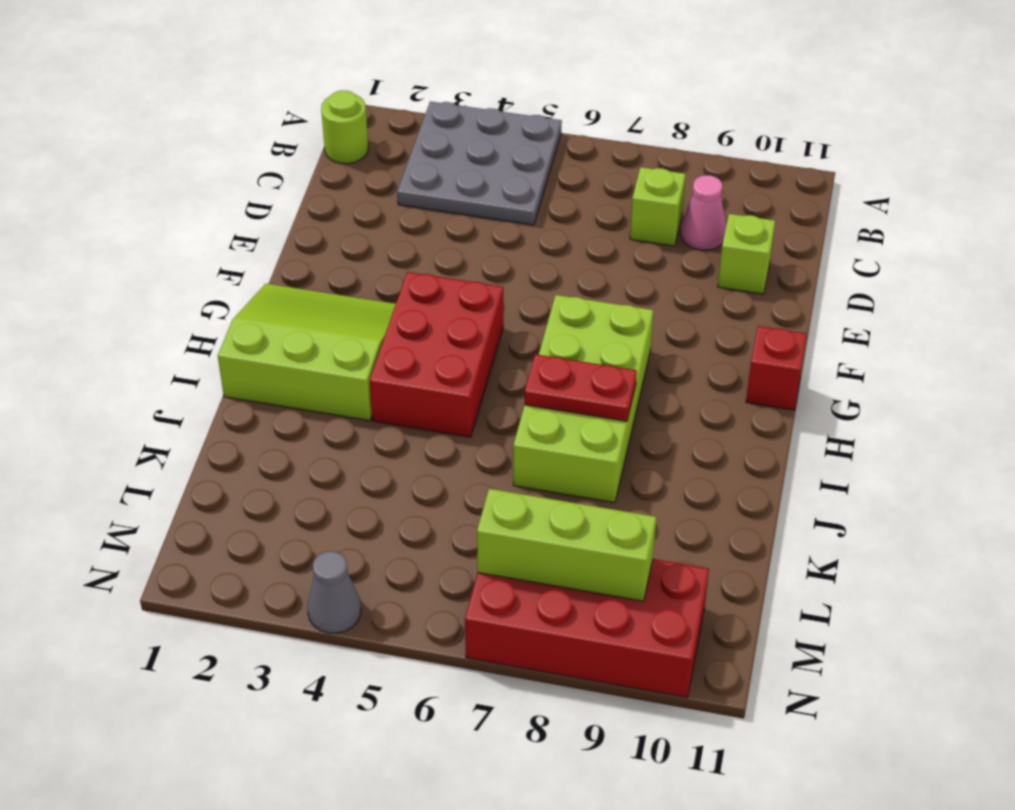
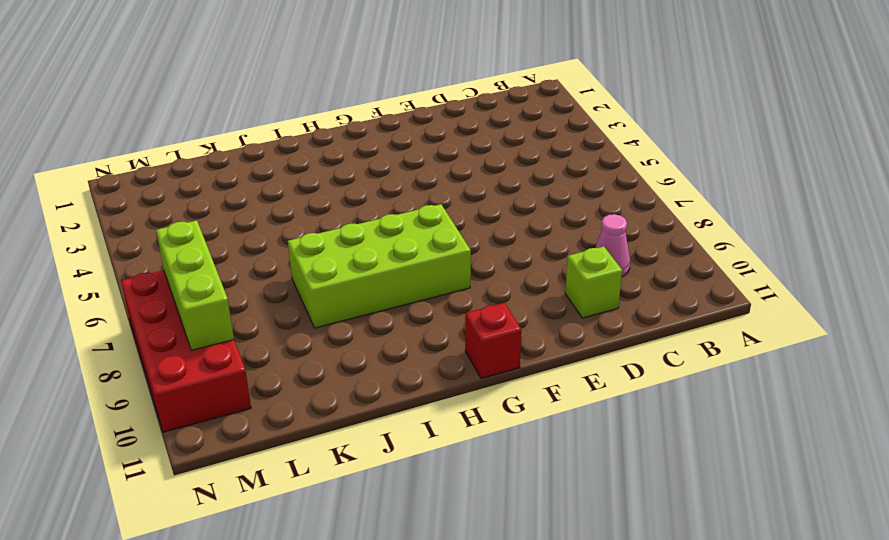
none -> grey plate A3:C5 level 1
none -> lime round brick B1 level 1
none -> lime brick C8 level 1

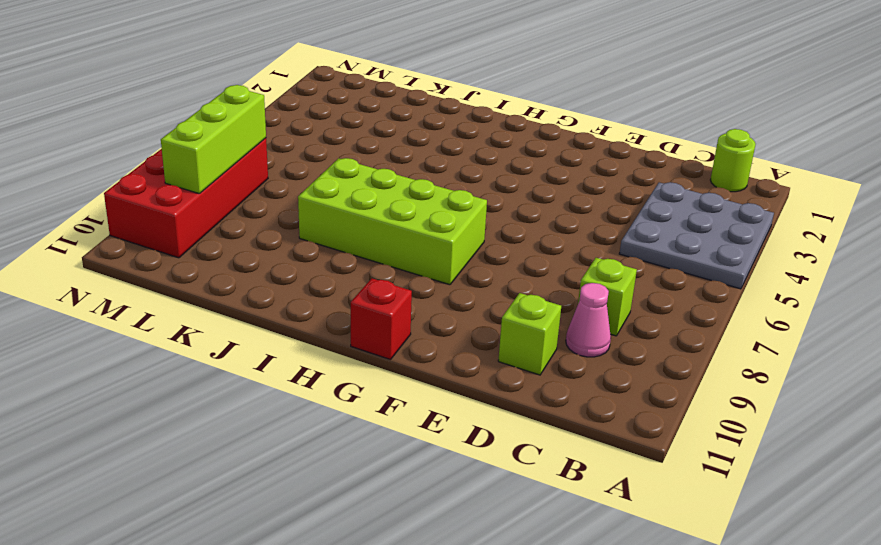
none -> lime slope G1:I3 level 1 top I
none -> red brick G4:I5 level 1
none -> grey cone N4 level 1

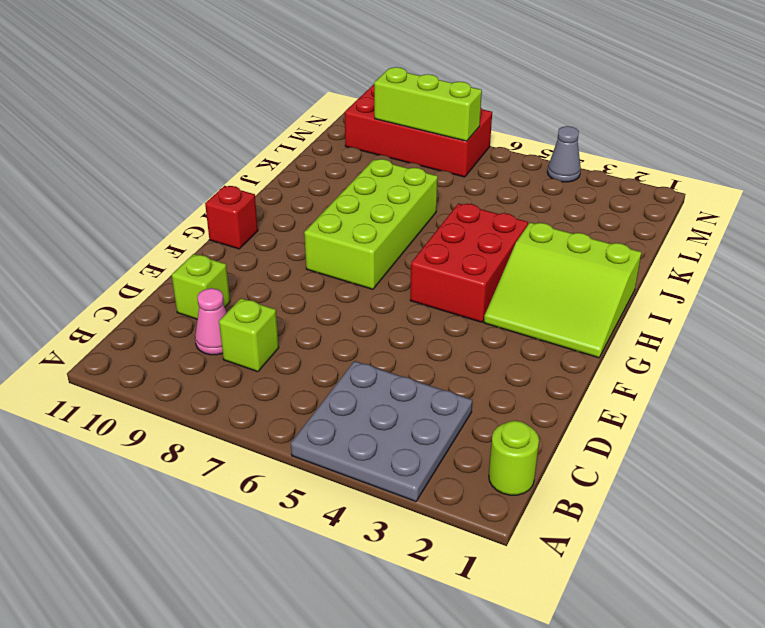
none -> red plate I7:I8 level 2

